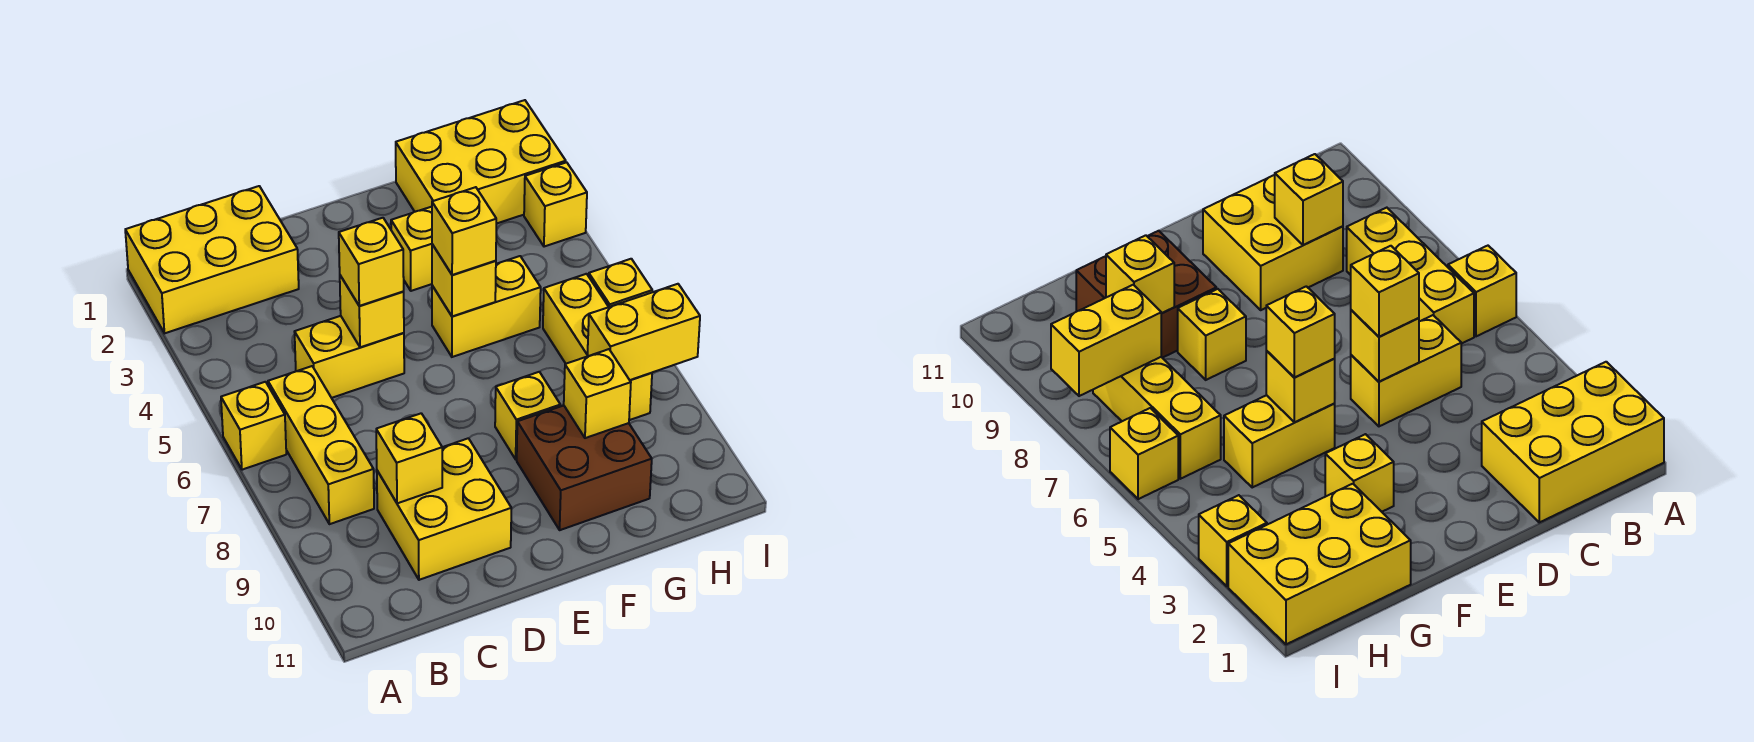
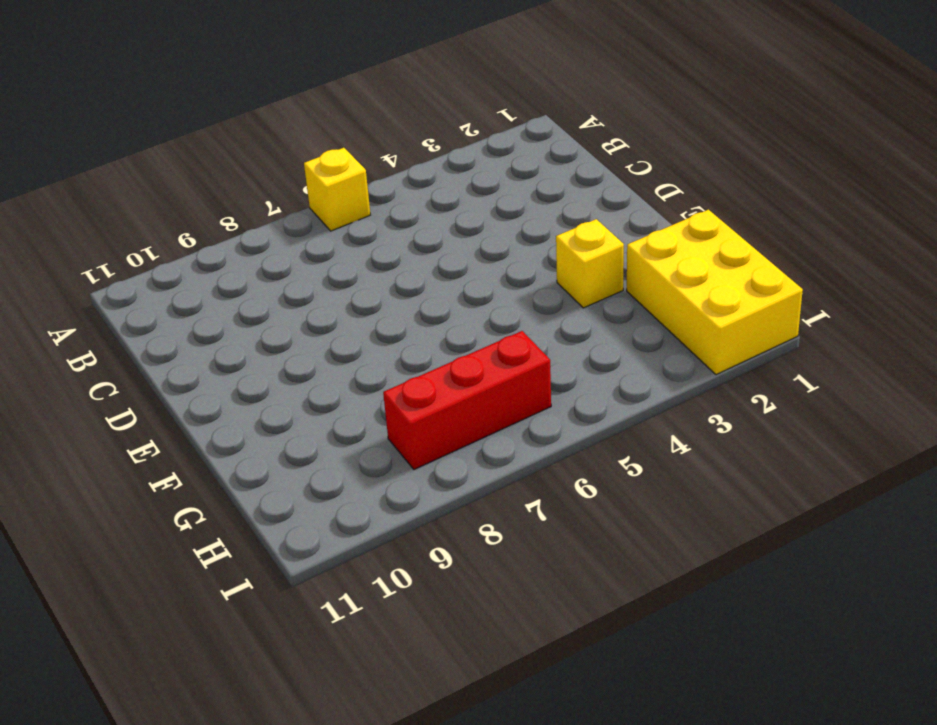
red brick H6:H8 level 1 -> yellow brick H6:H8 level 1
none -> yellow brick A1:C2 level 1
none -> yellow brick B6:B8 level 1
none -> yellow brick C5:D5 level 1

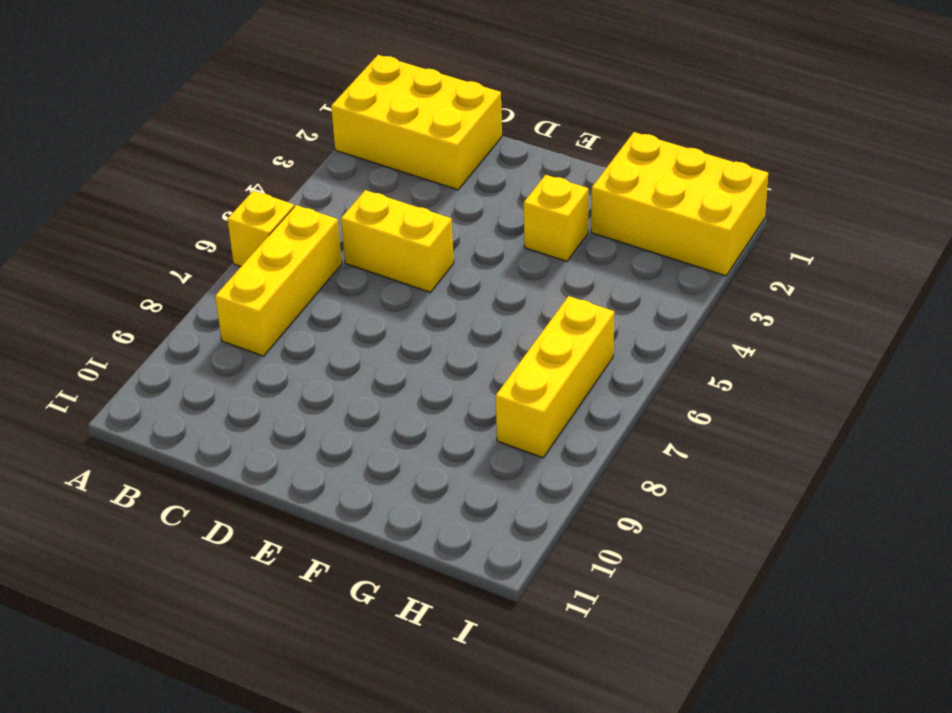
none -> yellow brick C9:D10 level 1
none -> yellow brick F5:G5 level 1
none -> yellow brick F8 level 1

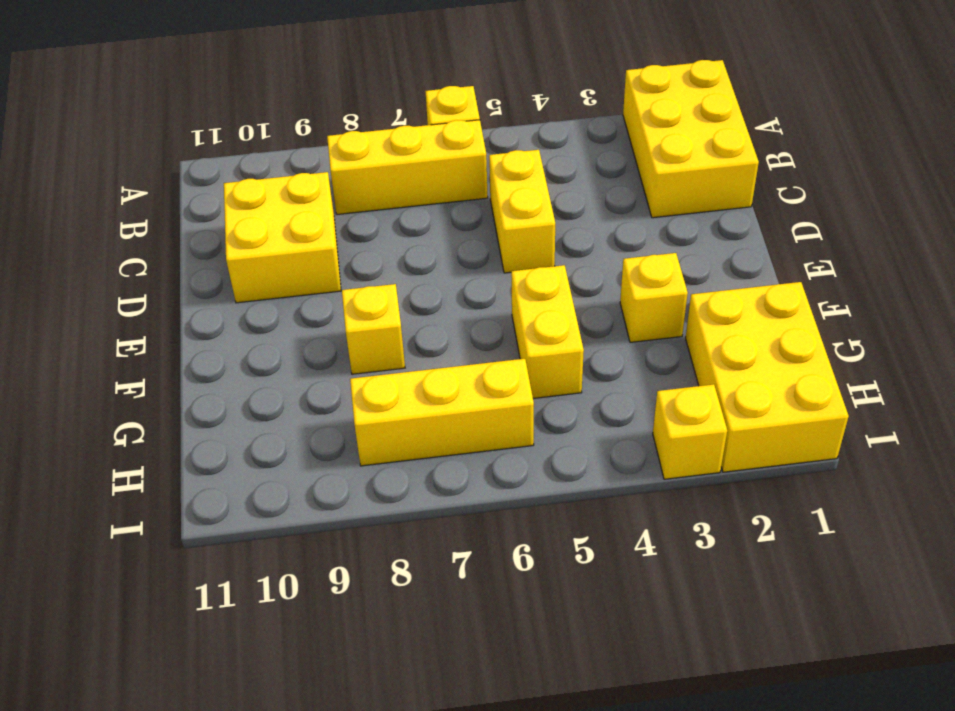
none -> brown brick F9:G10 level 1
none -> yellow brick I6 level 1
none -> yellow brick C9 level 2

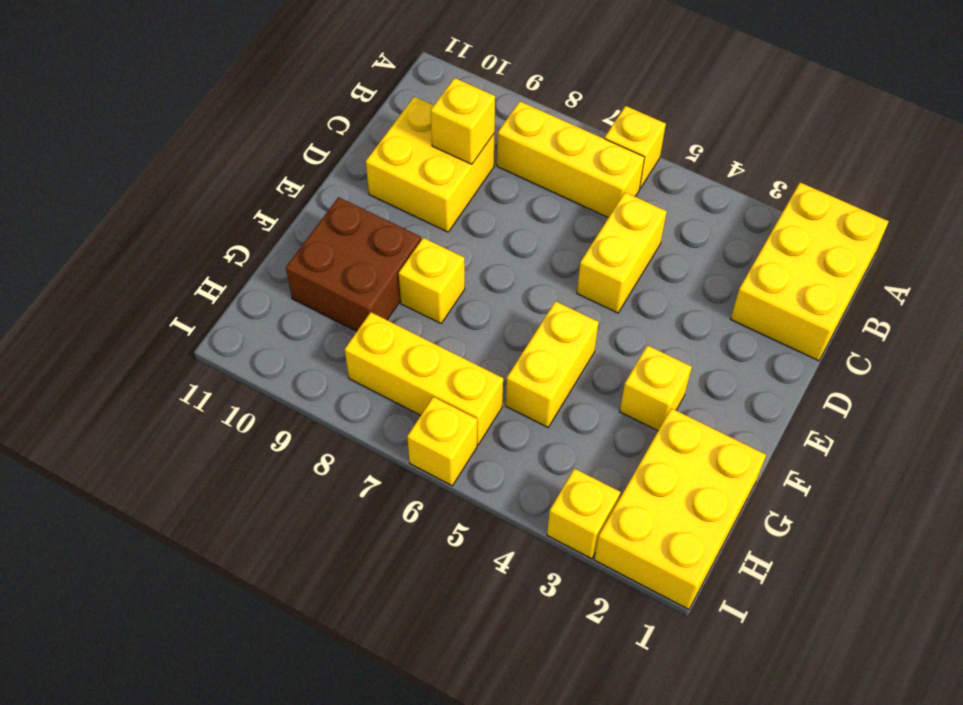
none -> yellow brick D5 level 2
none -> yellow brick F5 level 2
none -> yellow brick G9 level 2

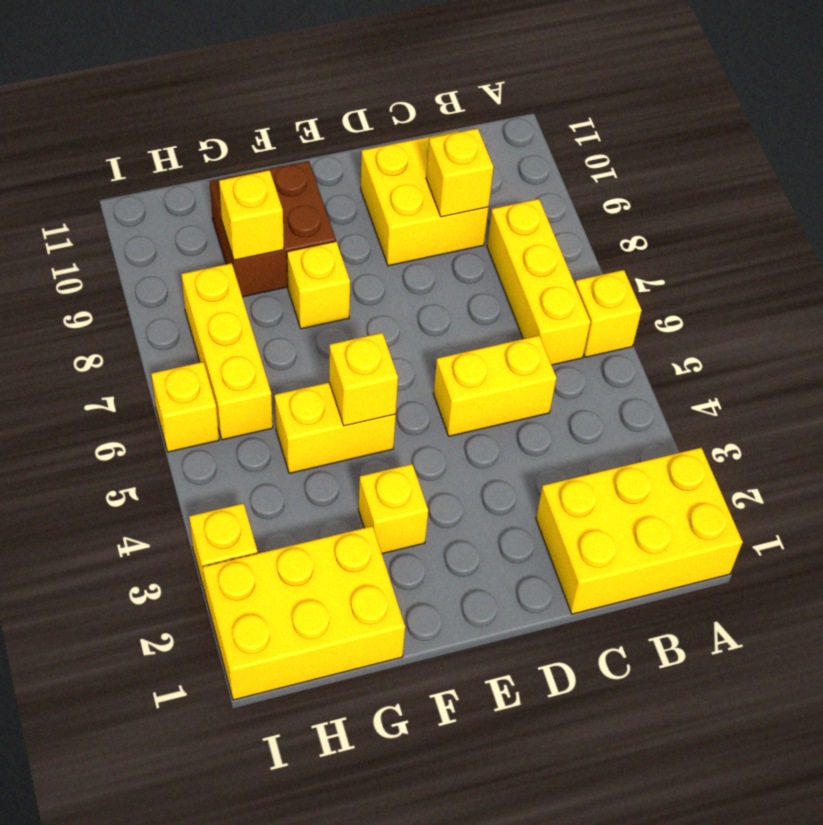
none -> yellow brick D5 level 2
none -> yellow brick H8:I8 level 2
none -> yellow brick D5 level 3

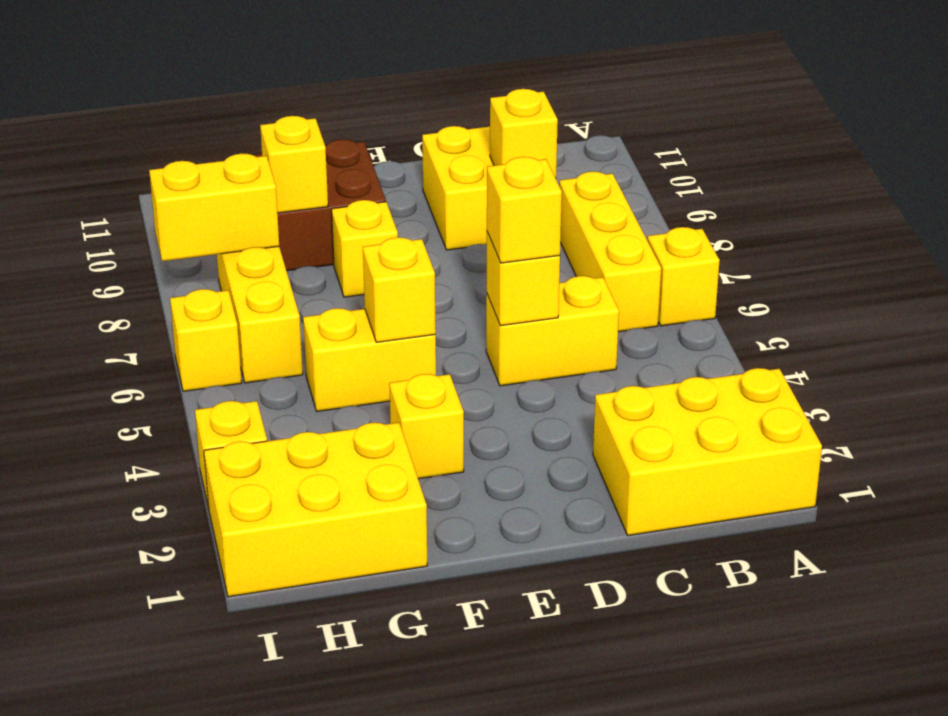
none -> yellow brick F5 level 3

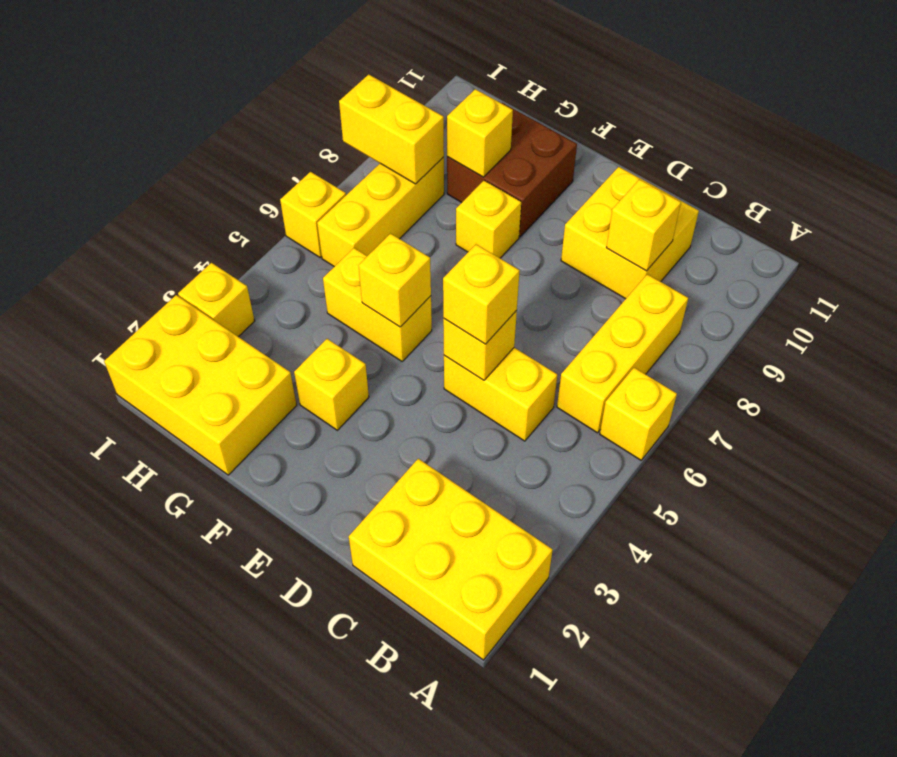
none -> yellow brick F5 level 3

